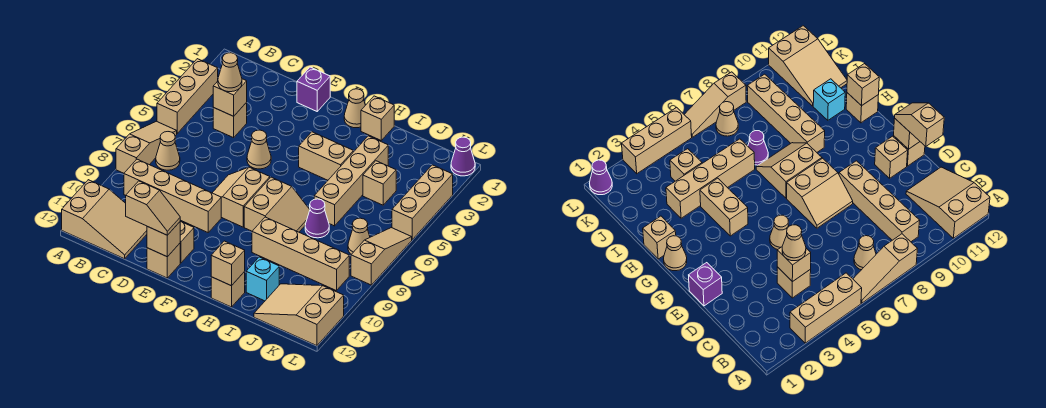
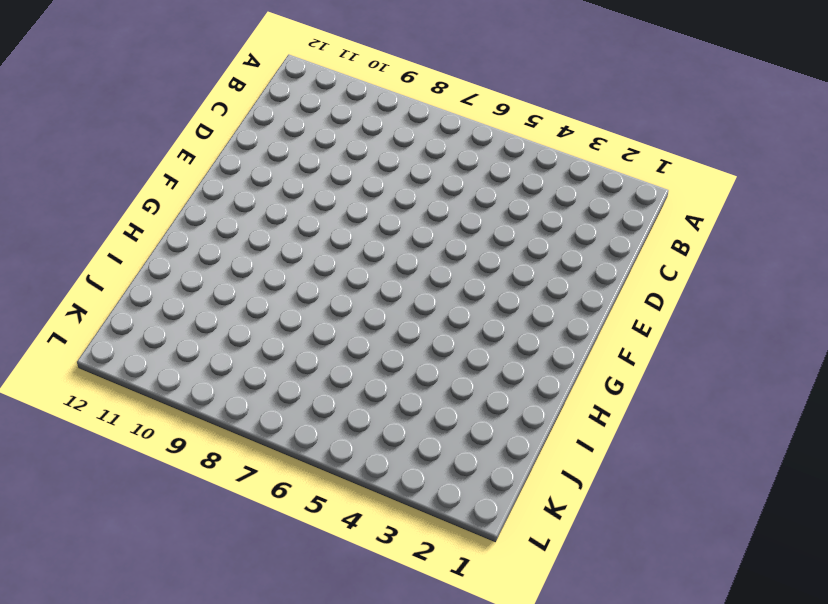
none -> tan brick A3:A5 level 1
none -> tan slope A6:A8 level 1 top 8
none -> tan slope A11:C12 level 1 top A
none -> tan cone B7 level 1

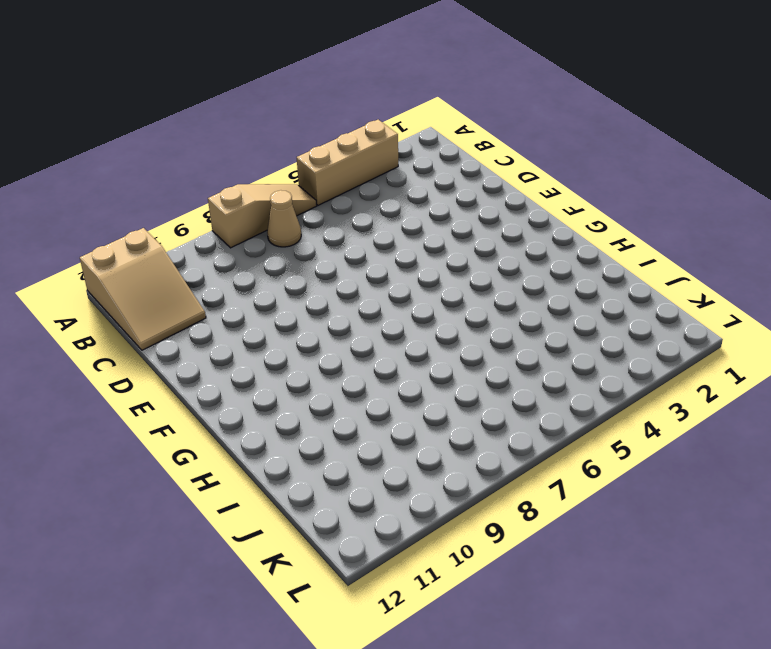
none -> tan brick B9:E9 level 1
none -> tan brick C4 level 1
none -> purple brick E1 level 1
none -> tan cone E5 level 1

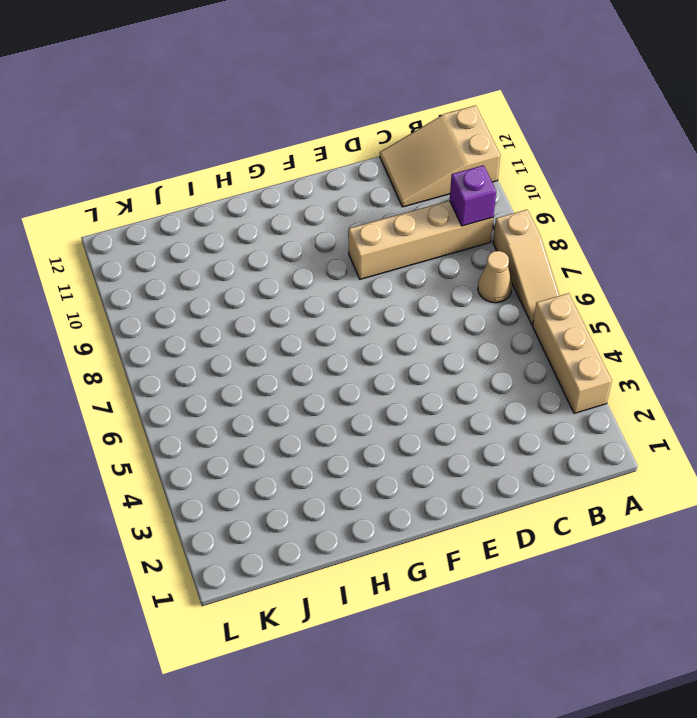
purple brick B9 level 2 -> purple brick E1 level 1
none -> tan brick C4 level 1
none -> tan cone E5 level 1
none -> tan slope E7:F8 level 1 top F
none -> tan brick E11 level 1

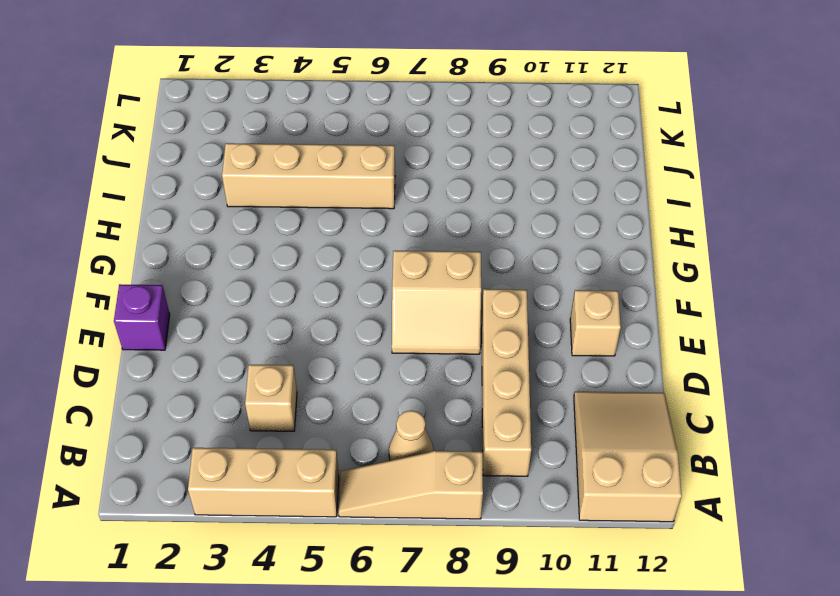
none -> tan cone E5 level 1
none -> tan brick E12 level 1
none -> tan cone G1 level 1
none -> tan brick G4:H4 level 1

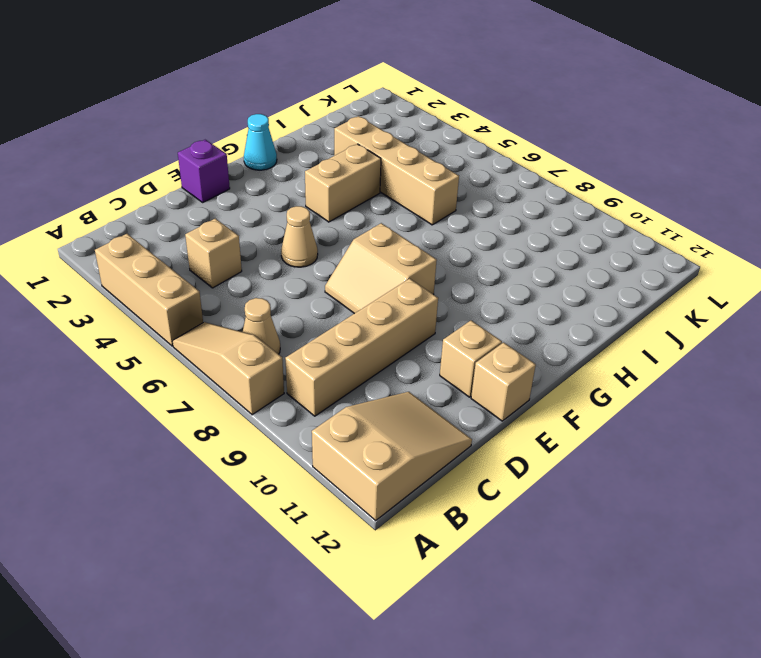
cyan cone G1 level 1 -> tan cone G1 level 1
none -> tan slope G7:H8 level 1 top G
none -> tan brick H1 level 1
none -> tan brick H9:K9 level 1
none -> tan brick H12 level 1

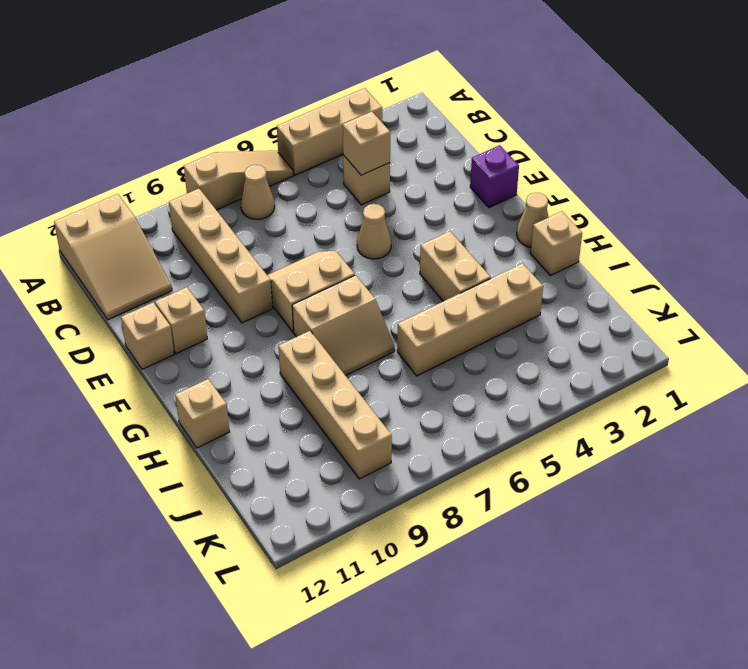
none -> purple cone I7 level 1
none -> cyan brick I11 level 1
none -> tan brick J4 level 1
none -> tan slope J11:L12 level 1 top L

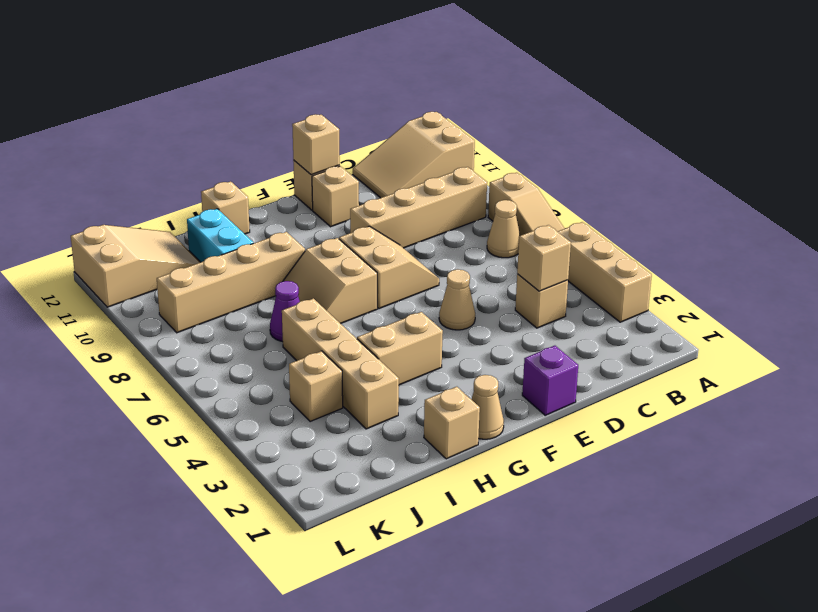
cyan brick I10:I11 level 1 -> cyan brick I11 level 1
none -> tan cone K7 level 1
none -> purple cone L1 level 1
none -> tan brick L3:L5 level 1
none -> tan slope L6:L8 level 1 top 8

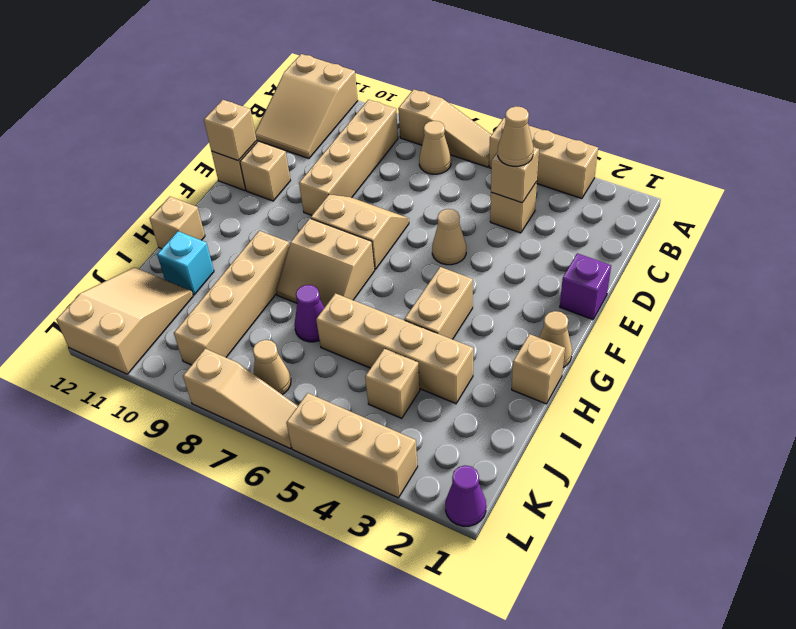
none -> tan brick H12 level 2
none -> tan slope D12:E12 level 3 top D

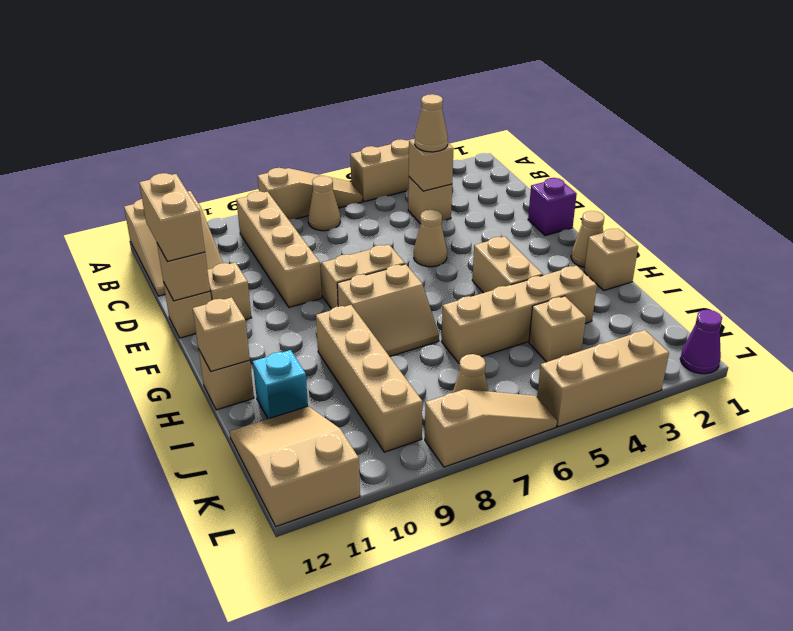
tan brick D12:E12 level 3 -> tan slope D12:E12 level 3 top D
none -> purple cone I7 level 1

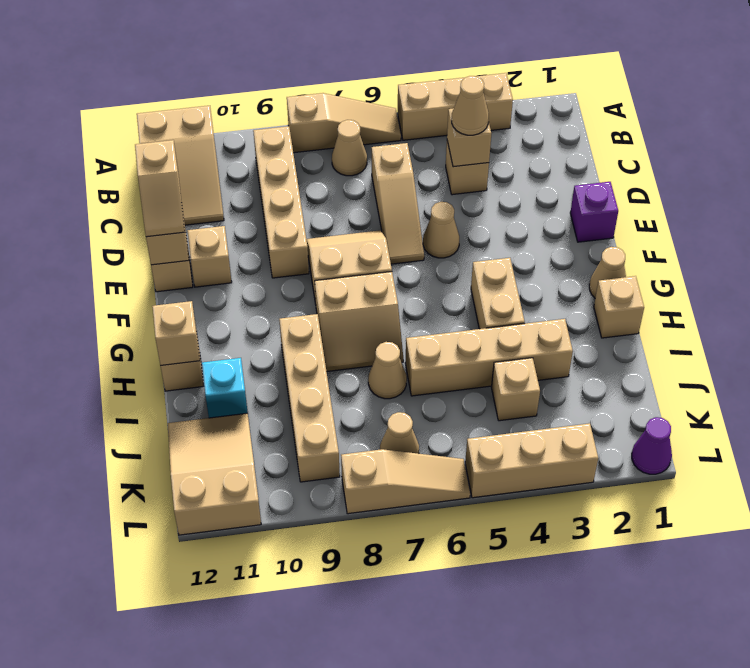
tan slope C6:E6 level 1 top C -> none
tan cone I7 level 1 -> purple cone I7 level 1

